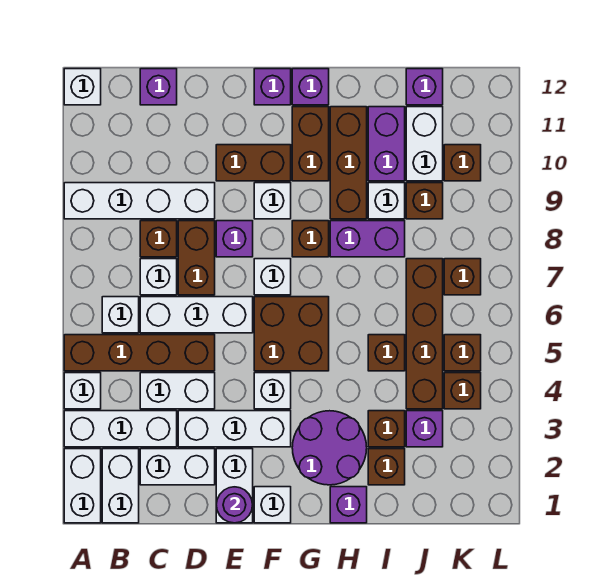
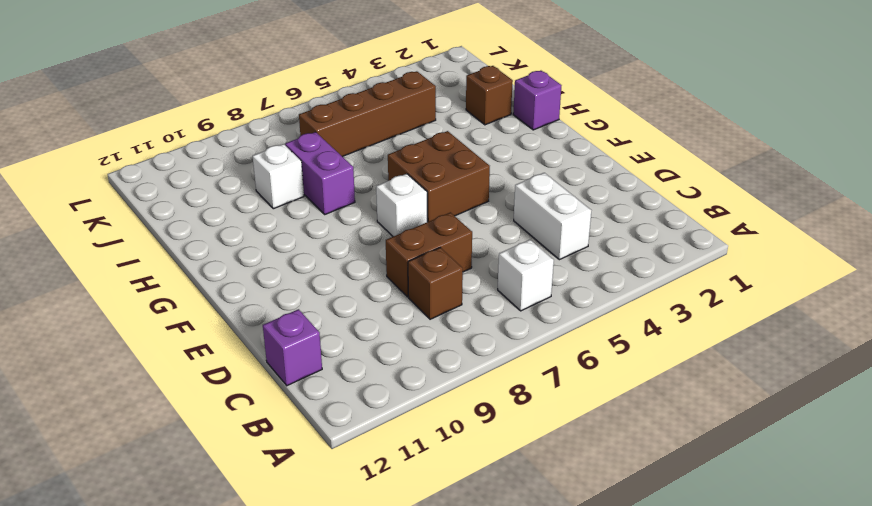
none -> white brick A1:A2 level 1
none -> white brick A3:C3 level 1
none -> white brick A4 level 1
none -> brown brick A5:D5 level 1

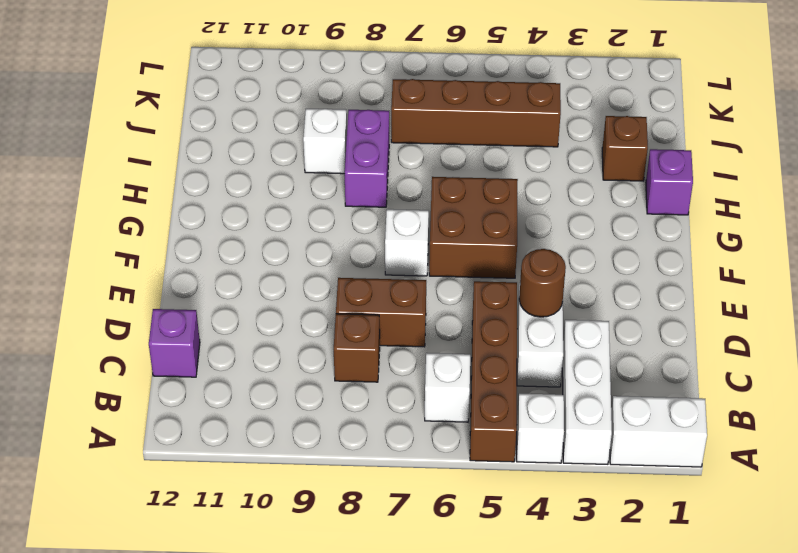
brown round brick D4 level 2 -> none
none -> white brick A9:D9 level 1
none -> white brick A12 level 1
none -> white brick B1:B2 level 1
none -> white brick C2:D2 level 1

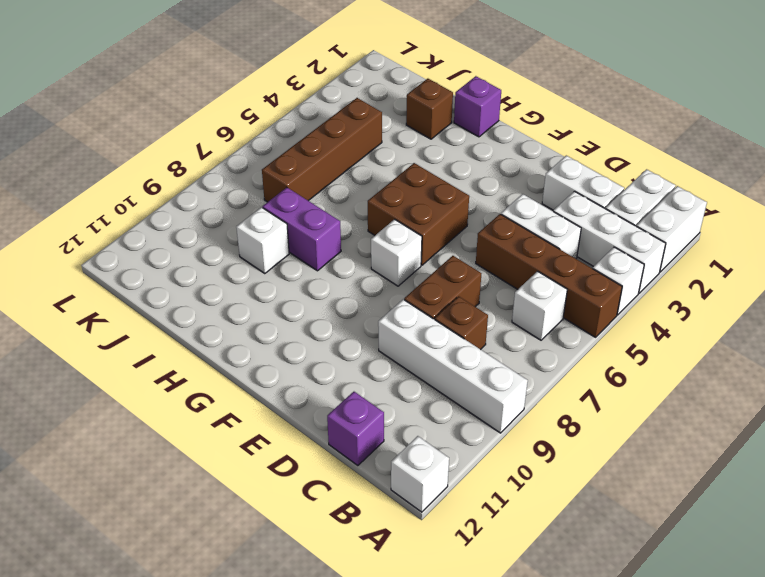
none -> white brick C6:E6 level 1
none -> white brick C7 level 1
none -> white brick D3:F3 level 1
none -> white brick E1:E2 level 1

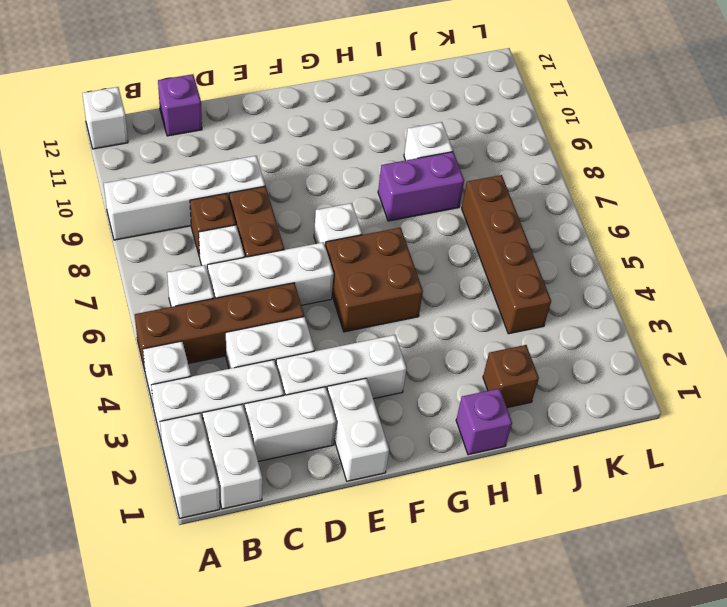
none -> purple brick E8 level 1
none -> brown brick E10:F10 level 1
none -> white brick F1 level 1
none -> white brick F4 level 1

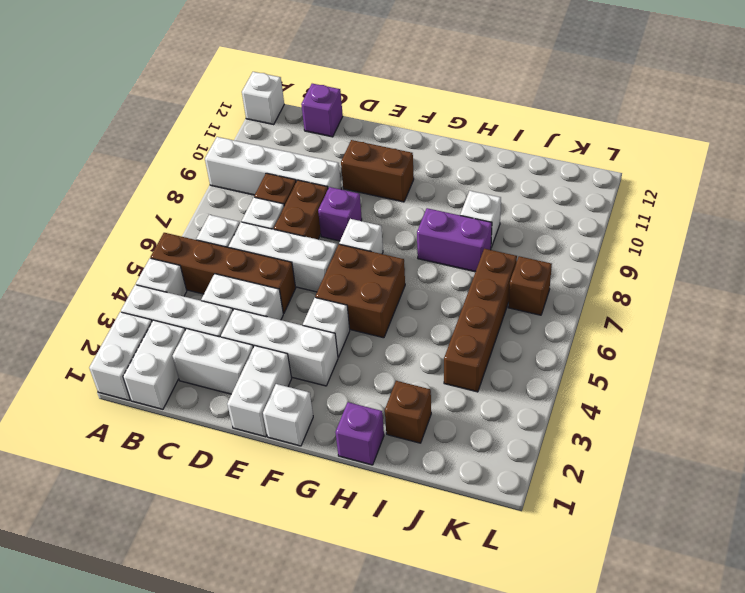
none -> white brick F9 level 1
none -> purple brick F12 level 1
none -> purple round brick G2:H3 level 1
none -> brown brick G8 level 1

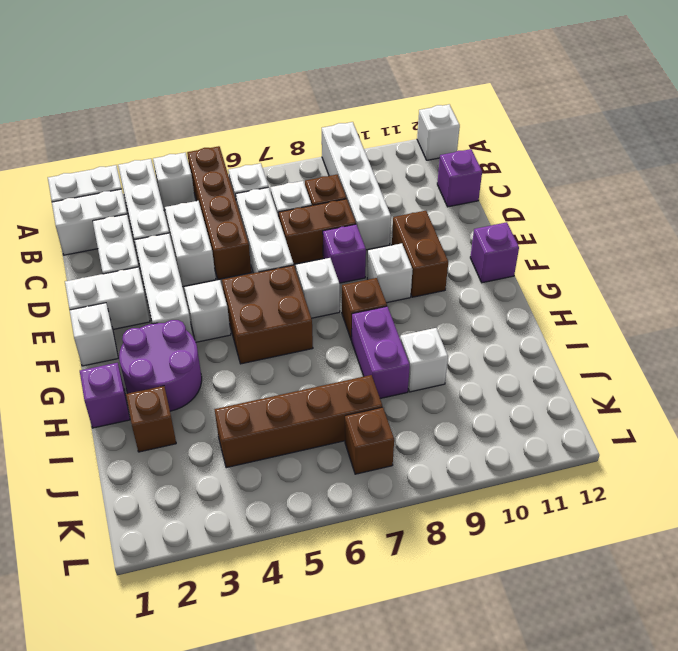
none -> brown brick G10:G11 level 1
none -> purple brick G12 level 1
none -> brown brick H9:H11 level 1
none -> brown brick I3 level 1

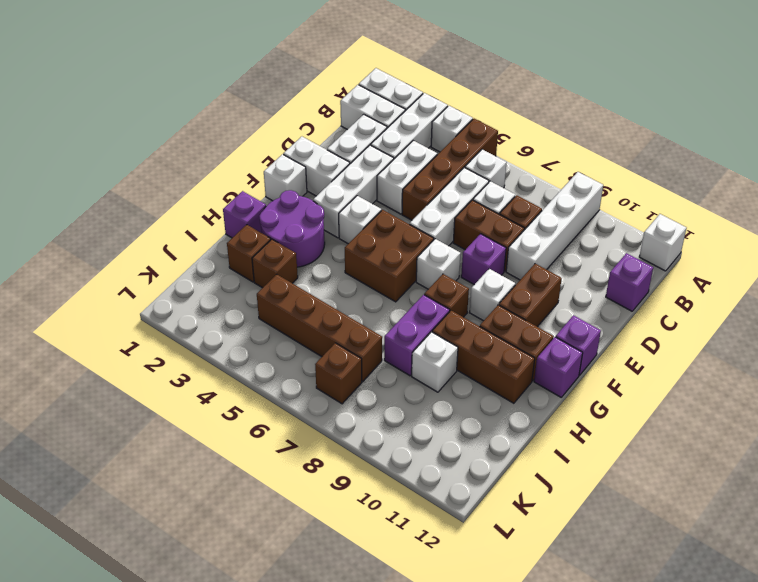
none -> brown brick I5 level 1
none -> purple brick I10:I11 level 1
none -> purple brick J3 level 1
none -> brown brick J9 level 1

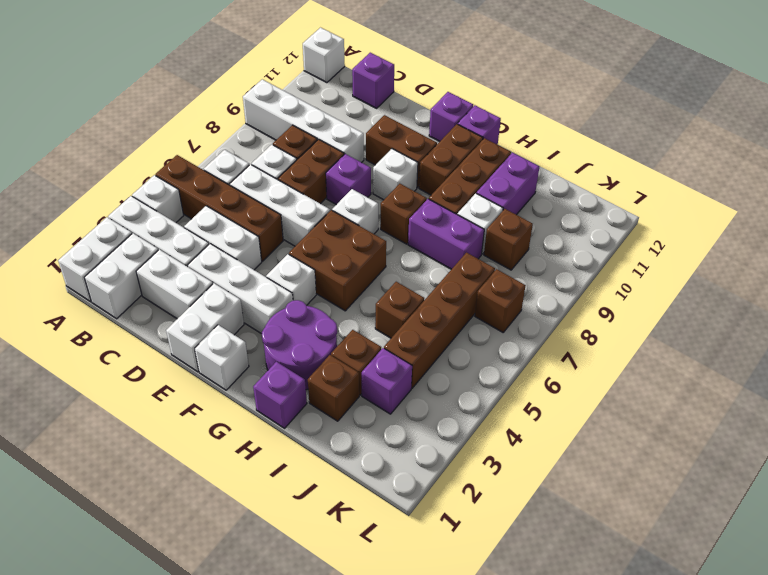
none -> white brick J10:J11 level 1
none -> purple brick J12 level 1
none -> brown brick K4 level 1
none -> brown brick K5 level 1

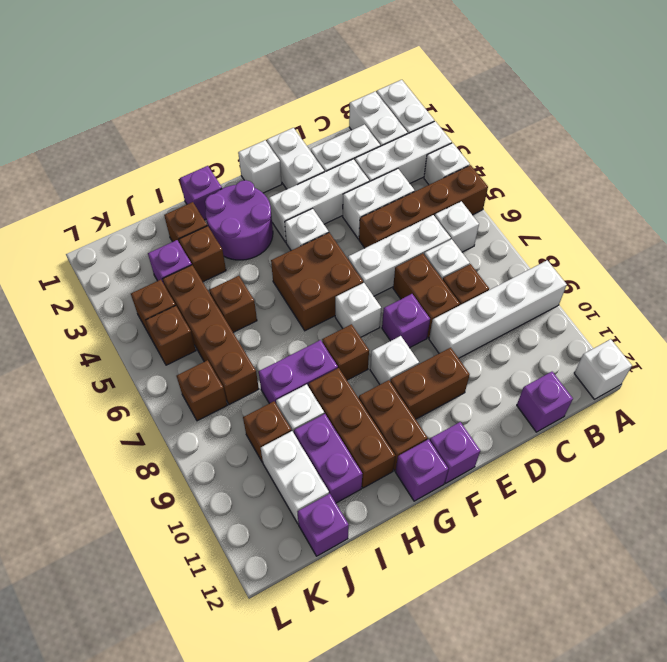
none -> brown brick K10 level 1
none -> purple round brick E1 level 2

